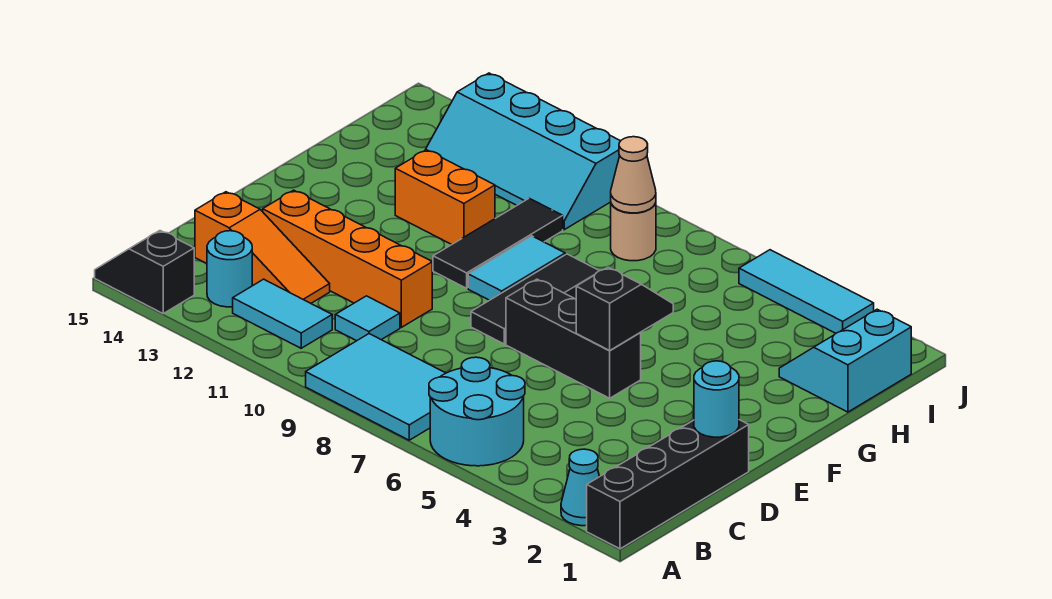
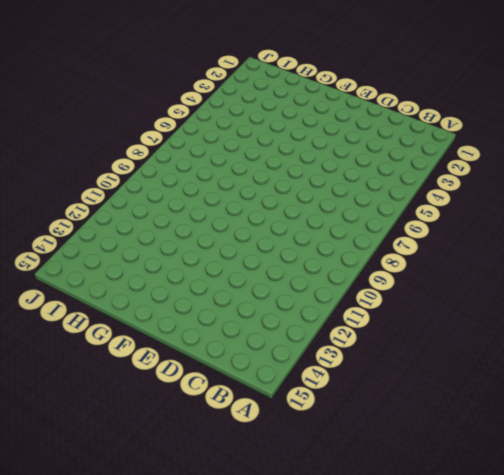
none -> black brick A1:D1 level 1
none -> cyan cone A2 level 1
none -> cyan round brick A5:B6 level 1

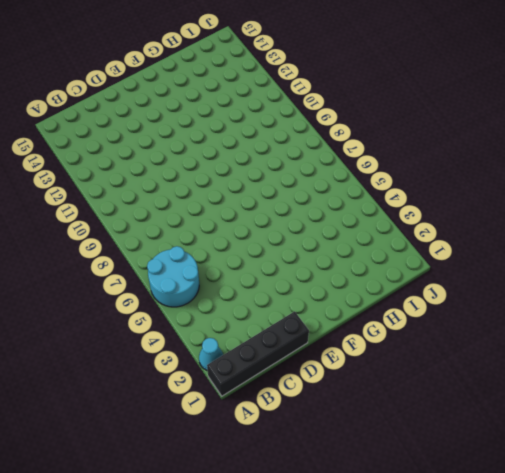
none -> cyan tile A7:B9 level 1
none -> black slope A14:A15 level 1 top 14
none -> cyan tile B11:B12 level 1

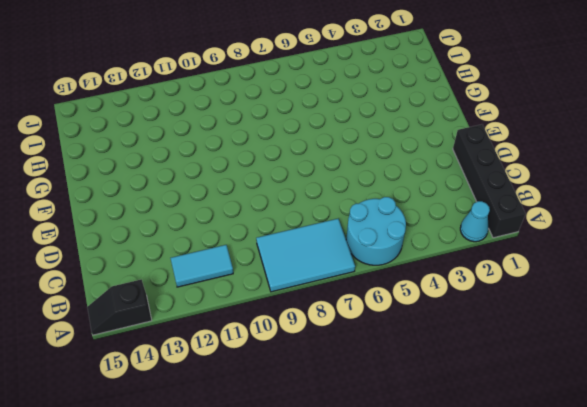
none -> cyan round brick B13 level 1
none -> cyan tile C10 level 1
none -> orange slope C12:C14 level 1 top 14

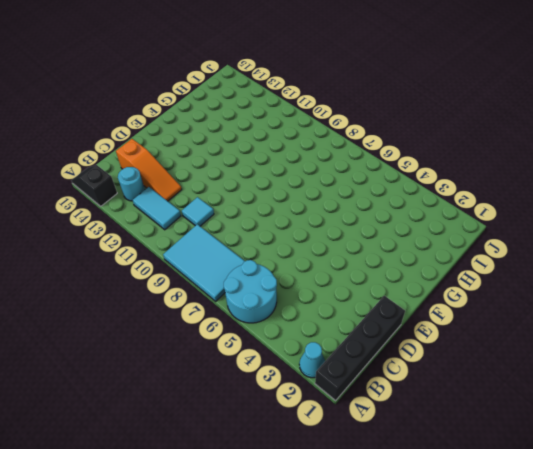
none -> orange brick D10:D13 level 1
none -> black brick E5:E7 level 1
none -> black tile E8:G8 level 1

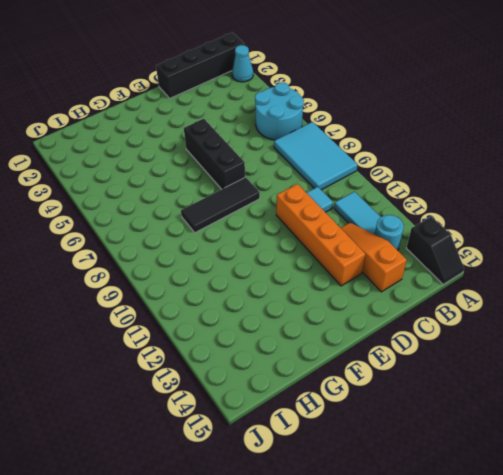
none -> cyan tile F9:G9 level 1
none -> black tile F10:H10 level 1
none -> orange brick G11:G12 level 1

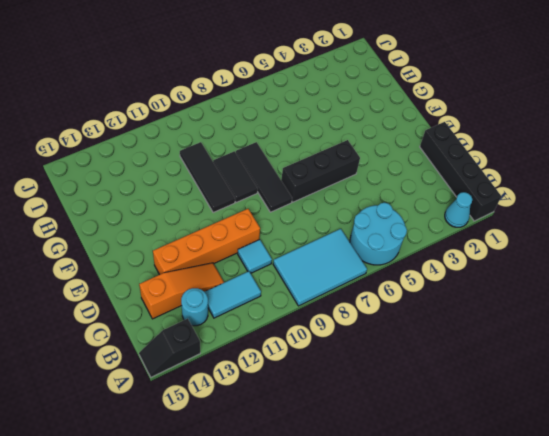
black tile F9:G9 level 1 -> cyan tile F9:G9 level 1
none -> orange brick G11:G12 level 1
none -> cyan slope H1:I2 level 1 top 1
none -> tan round brick I8 level 1

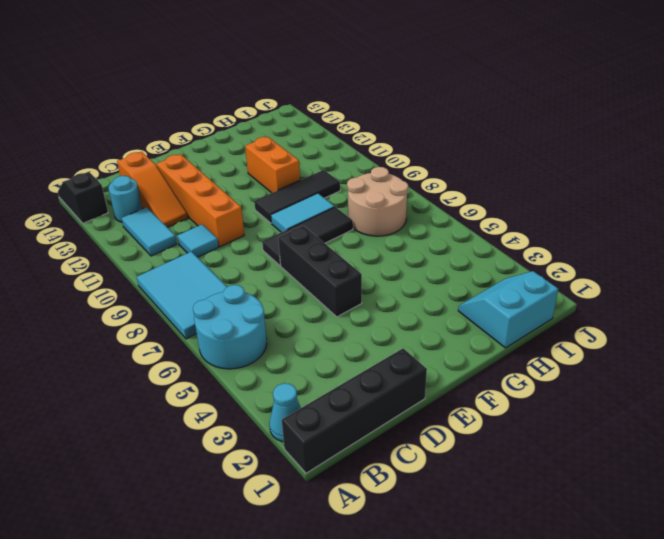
tan round brick H7:I8 level 1 -> tan round brick I8 level 1
none -> cyan slope I10:J13 level 1 top J
none -> cyan tile J3:J5 level 1
none -> cyan round brick D1 level 2

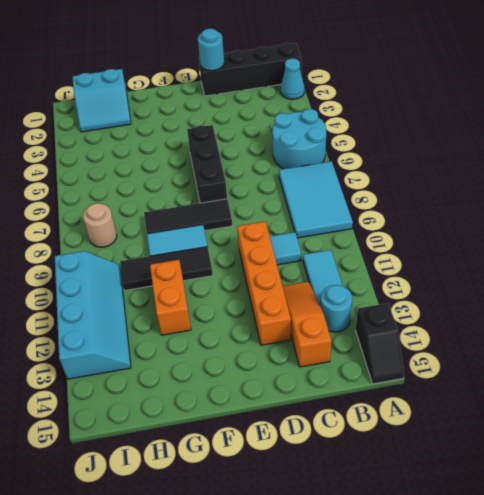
none -> cyan tile J3:J5 level 1
none -> black slope E5:F5 level 2 top E
none -> tan cone I8 level 2

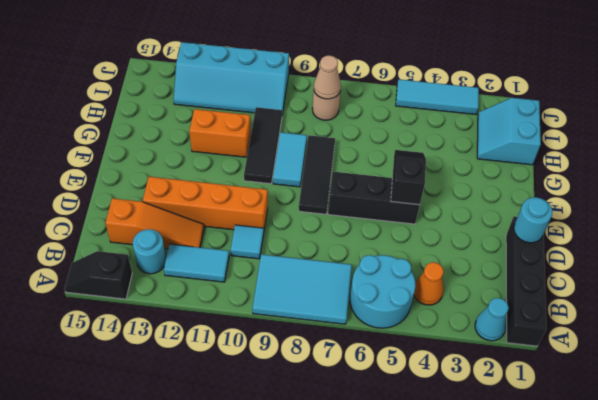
orange cone B4 level 1 -> none

